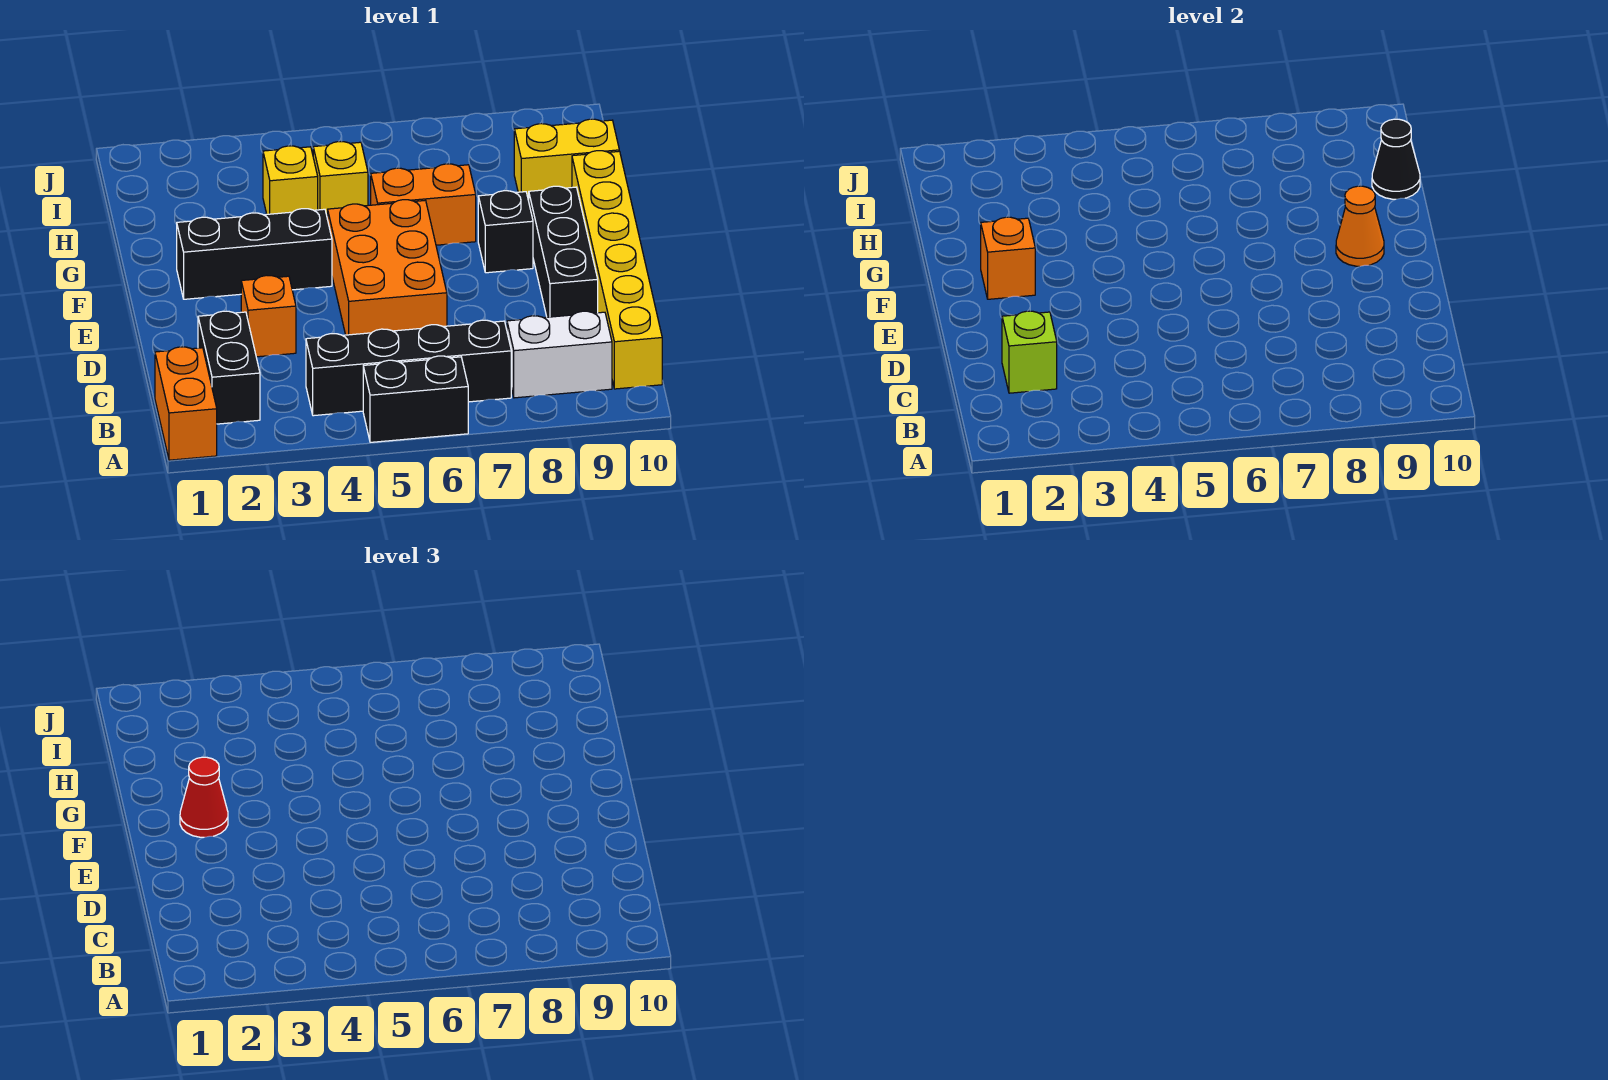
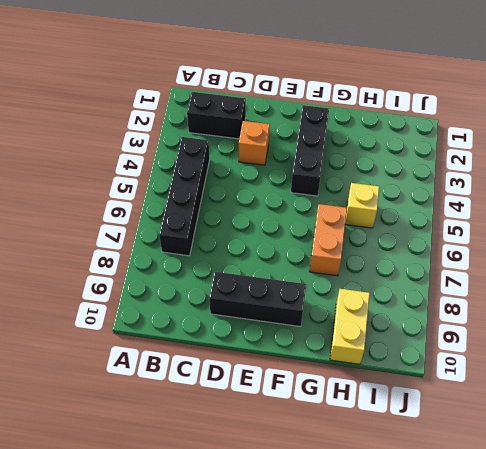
none -> orange brick A1:B1 level 1
none -> black brick A5:A6 level 1
none -> white brick B8:B9 level 1

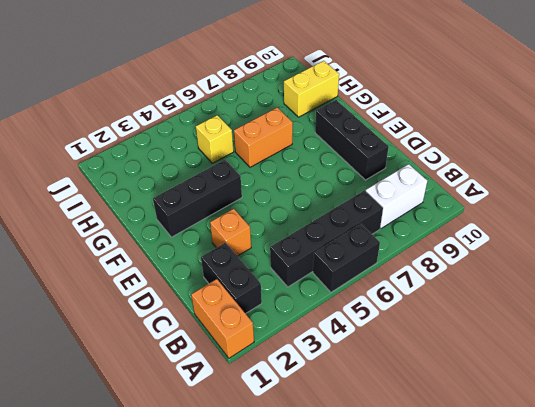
none -> yellow brick B10:G10 level 1
none -> orange brick D5:F6 level 1
none -> black brick F8 level 1

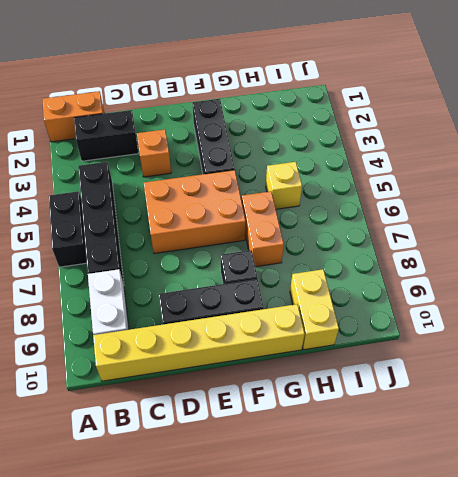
none -> yellow brick H4 level 1
none -> lime brick C2 level 2
none -> orange brick F2 level 2

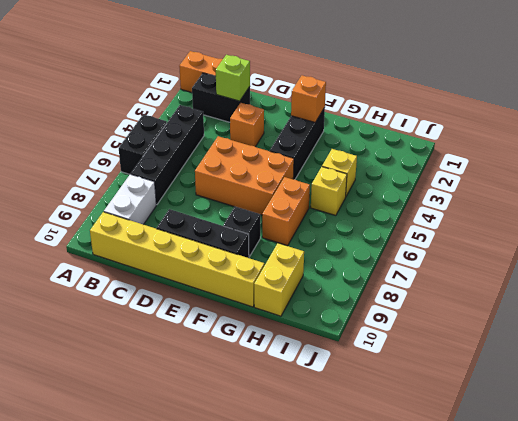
none -> orange cone F9 level 2
none -> black cone H10 level 2
none -> red cone F2 level 3

